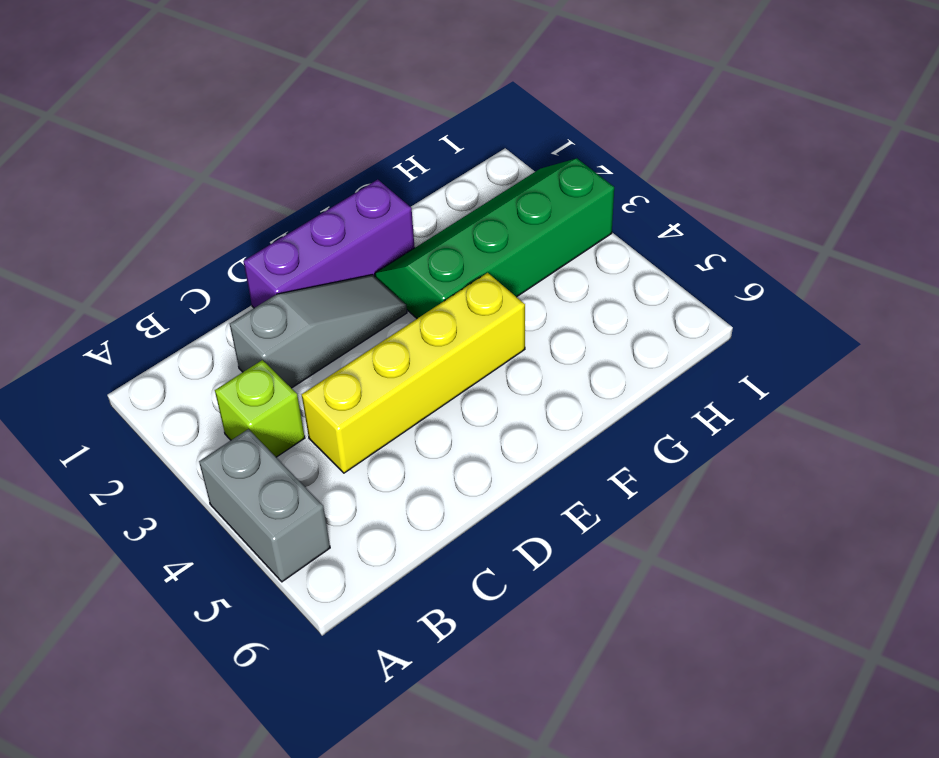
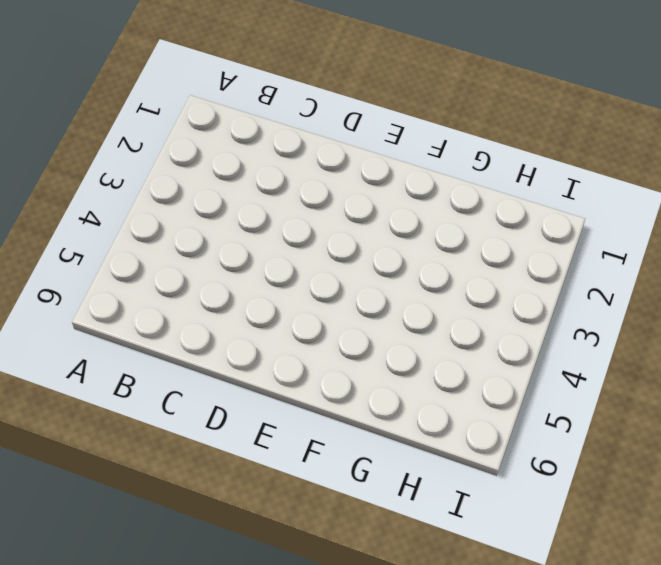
none -> grey brick A4:A5 level 1
none -> lime brick B3 level 1

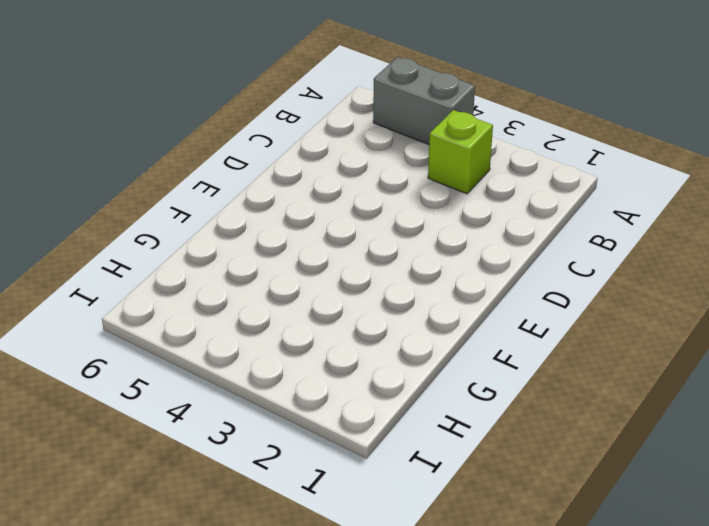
none -> grey slope C2:E2 level 1 top C
none -> yellow brick C4:F4 level 1

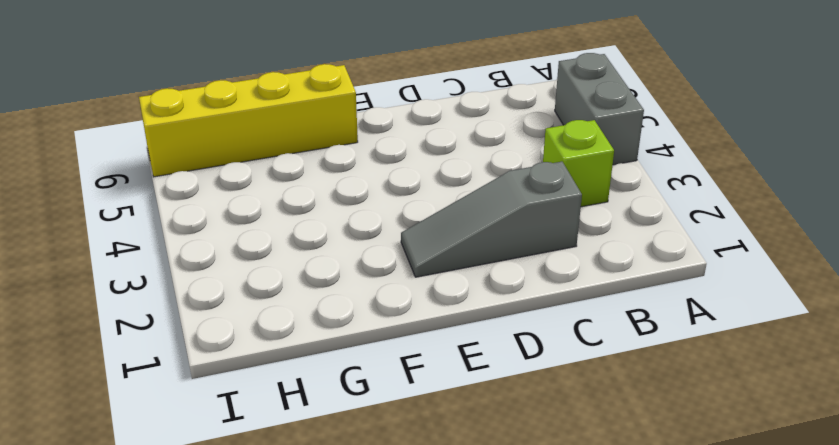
yellow brick F6:I6 level 1 -> yellow brick C4:F4 level 1
none -> purple brick D1:F1 level 1
none -> green slope F2:I3 level 1 top 3

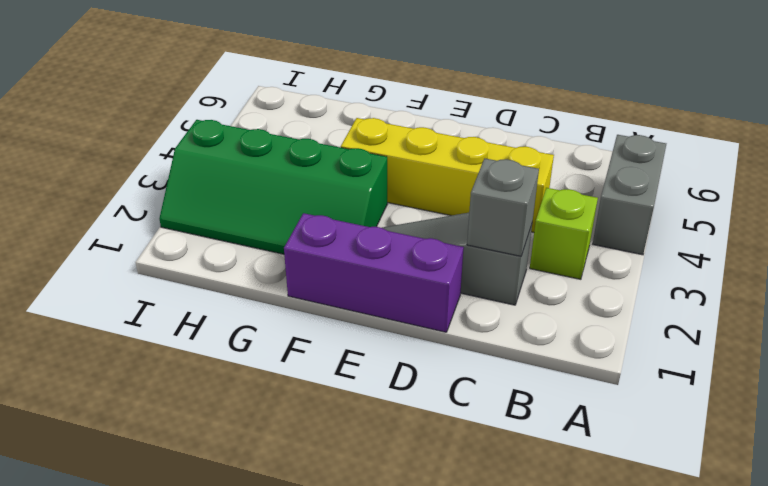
grey brick C2 level 2 -> none

